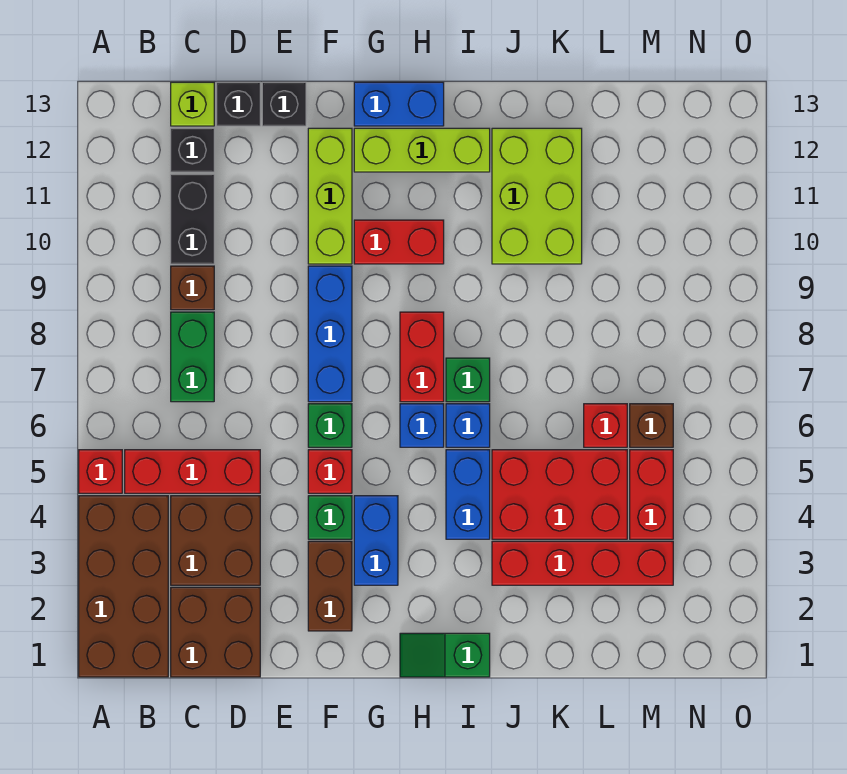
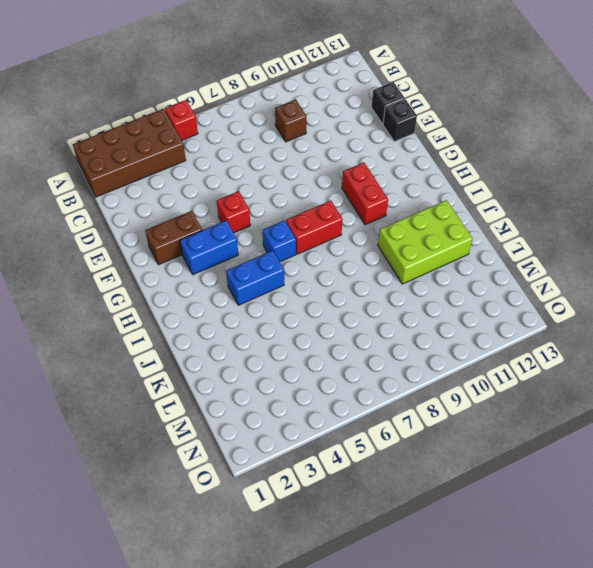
none -> red brick B5:D5 level 1
none -> brown brick C1:D2 level 1
none -> brown brick C3:D4 level 1
none -> green brick C7:C8 level 1

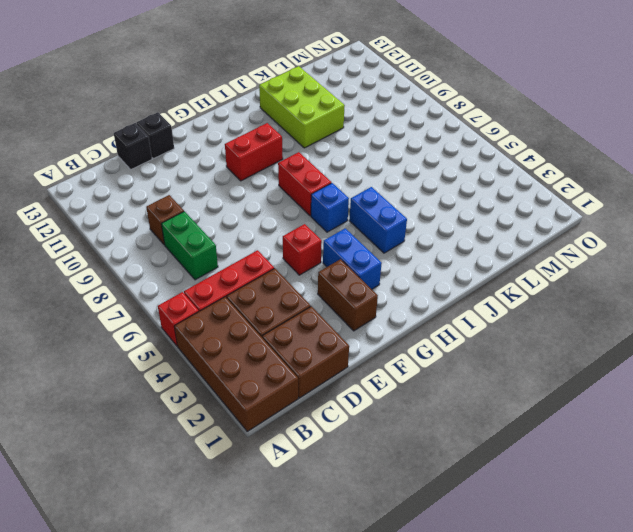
none -> black brick C10:C11 level 1
none -> black brick C12 level 1
none -> lime brick C13 level 1
none -> green brick F4 level 1

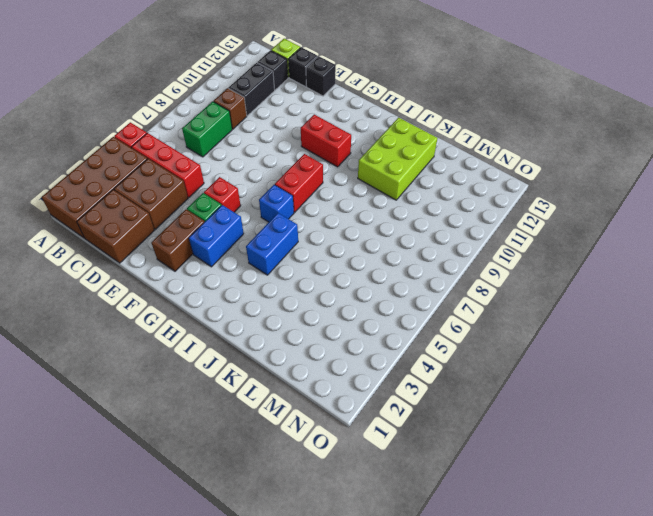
none -> green brick F6 level 1
none -> blue brick F7:F9 level 1
none -> lime brick F10:F12 level 1
none -> lime brick G12:I12 level 1

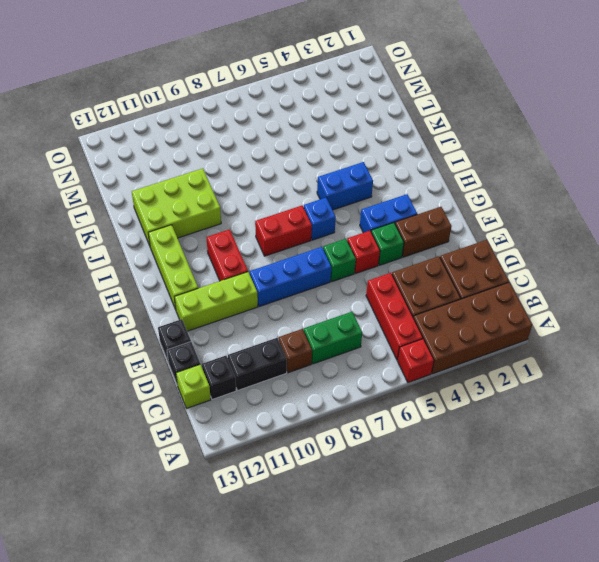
none -> blue brick G13:H13 level 1
none -> green slope H1:I1 level 1 top I
none -> blue brick I6 level 1
none -> green brick I7 level 1

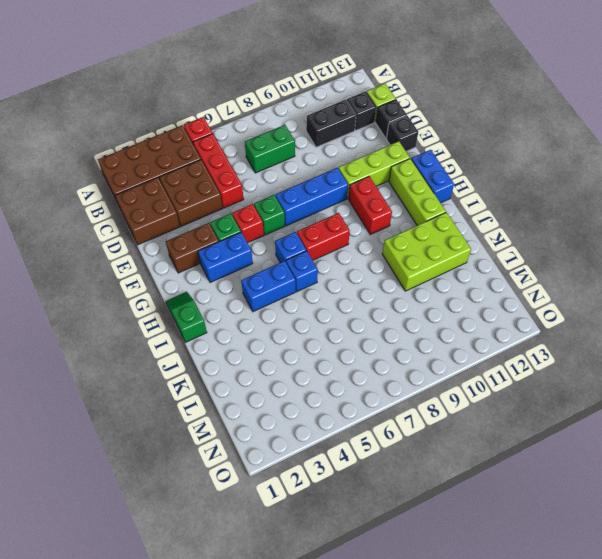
none -> brown brick C9 level 1
none -> green brick I7 level 1
none -> red brick J3:M3 level 1
none -> red brick J4:L5 level 1

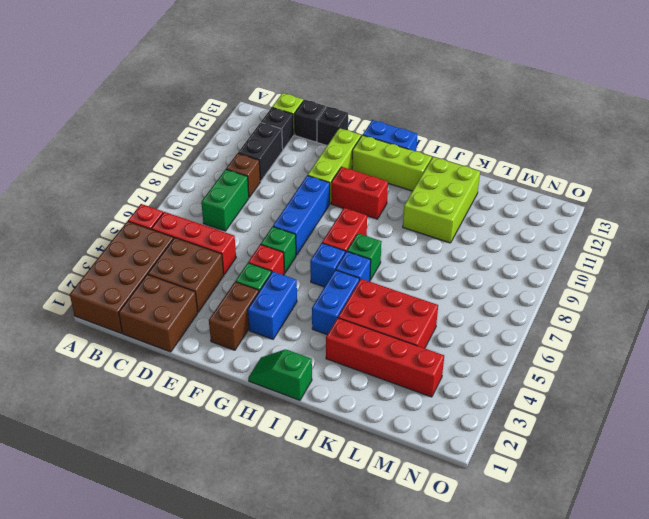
none -> red brick L6 level 1
none -> red brick M4:M5 level 1
none -> brown brick M6 level 1

